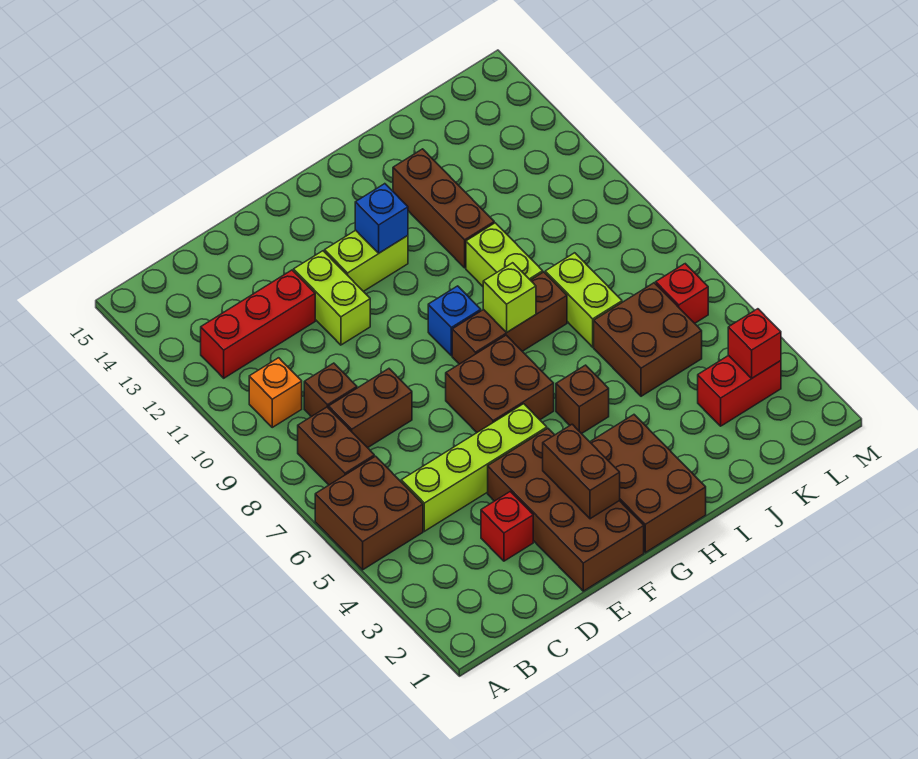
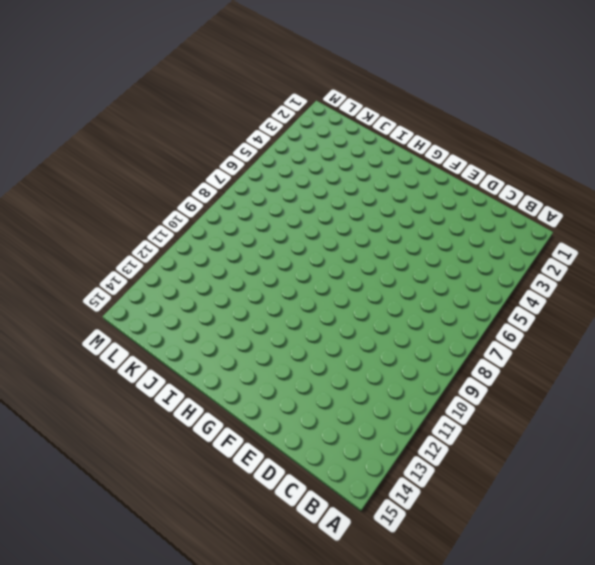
none -> brown brick A5:B6 level 1
none -> brown brick B7:B8 level 1
none -> orange brick B10 level 1

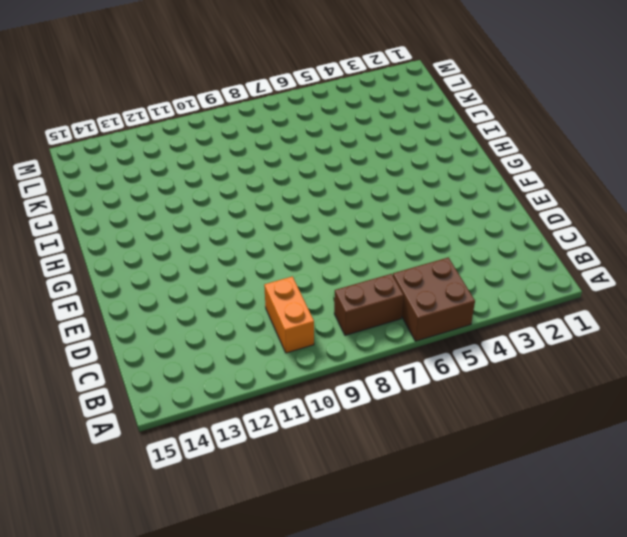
orange brick B10:C10 level 1 -> orange brick B10 level 1
none -> red brick B12:D12 level 1
none -> lime brick C5:F5 level 1
none -> brown brick C8:D8 level 1

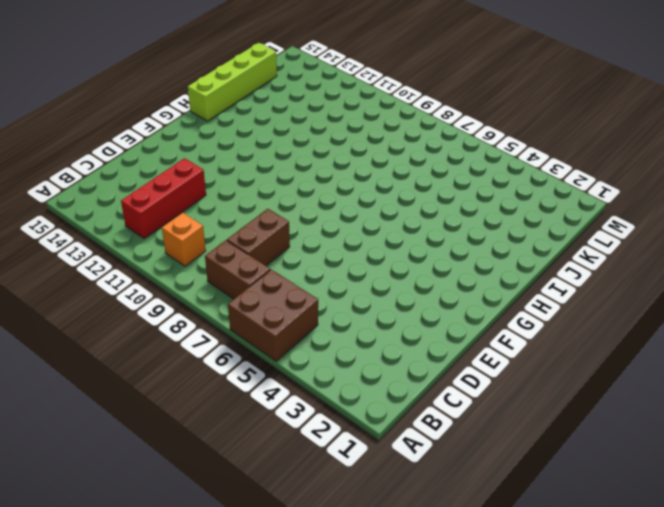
lime brick H15:K15 level 1 -> lime brick C5:F5 level 1
none -> brown brick C9 level 1
none -> red brick D3 level 1
none -> brown brick E1:F4 level 1

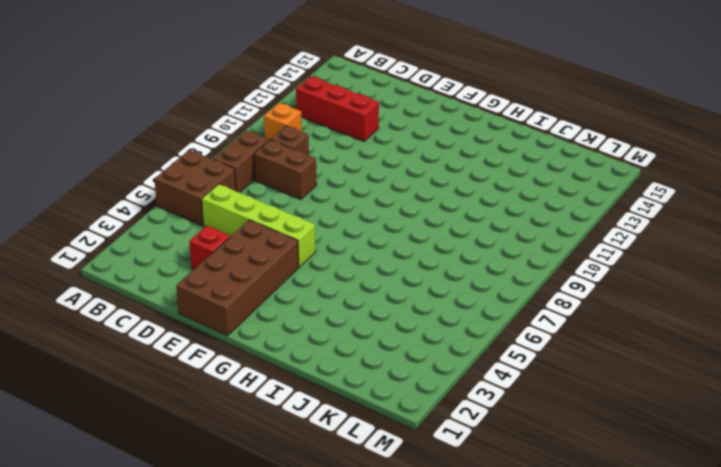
none -> lime brick E11:E12 level 1
none -> brown brick F6:G7 level 1
none -> lime brick F12:G12 level 1

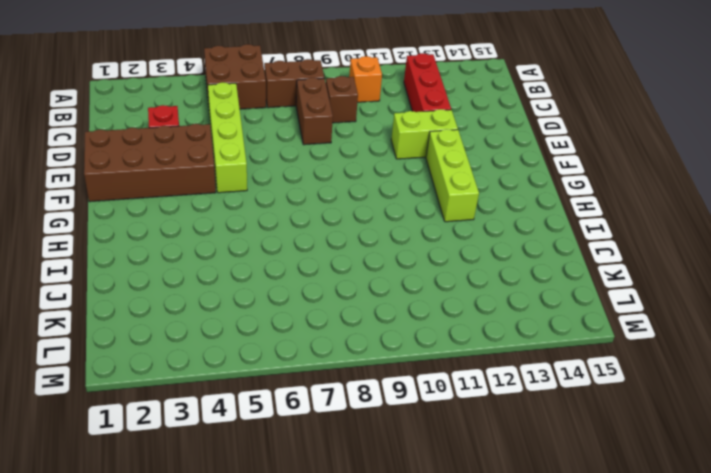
lime brick F12:H12 level 1 -> lime brick F12:G12 level 1
none -> brown brick F6:G7 level 1
none -> brown brick G1:H3 level 1
none -> brown brick G8:I8 level 1

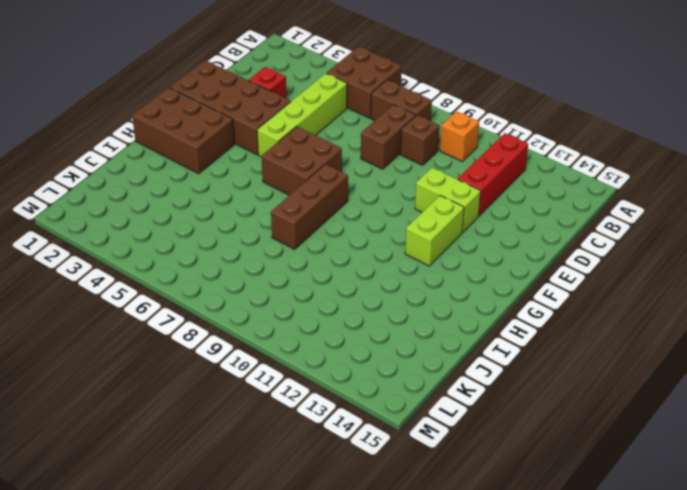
none -> blue brick G9 level 1
none -> brown brick H5 level 1
none -> lime brick I9:I10 level 1

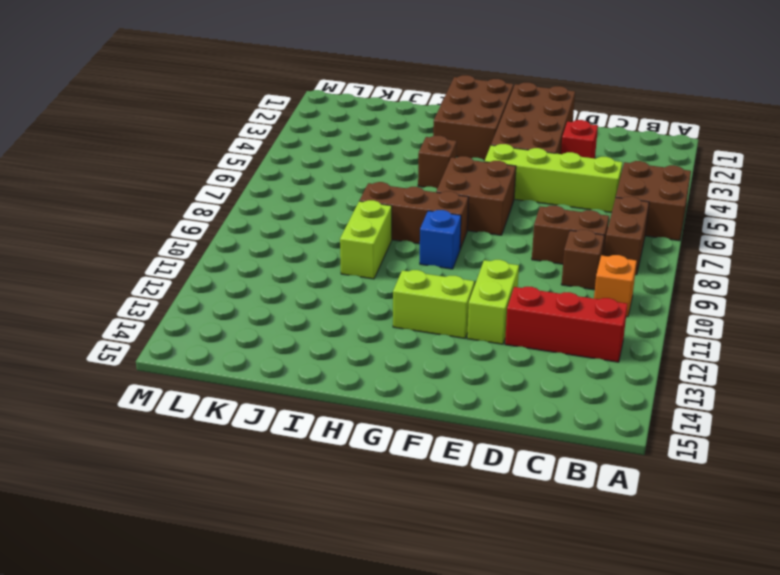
none -> brown brick I11:I13 level 1
none -> brown brick J5:K6 level 1
none -> lime brick J7:J8 level 1

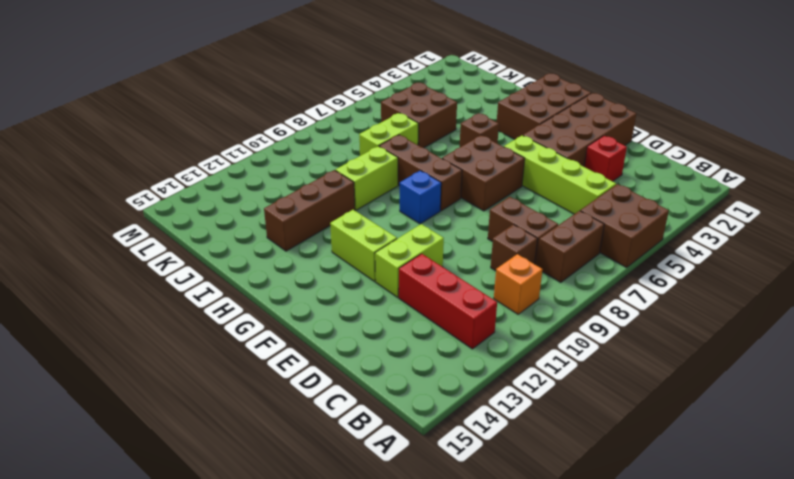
none -> red brick K3:L3 level 1
none -> red brick L6 level 1
none -> brown brick F2:F3 level 2

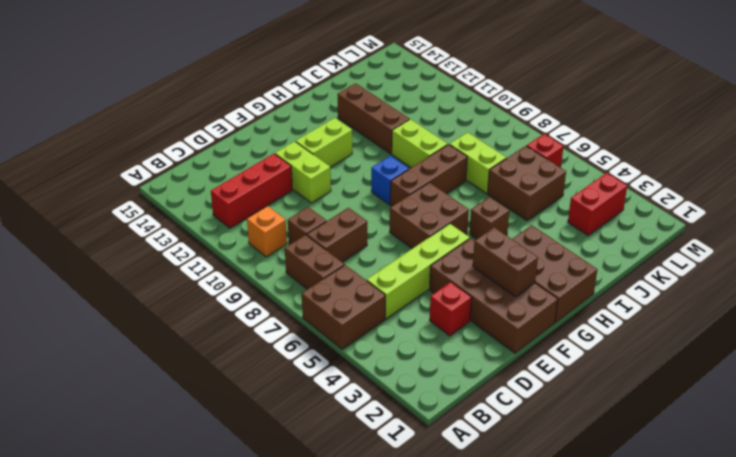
none -> blue brick G12 level 2
none -> lime brick H8 level 2
none -> red brick L3 level 2

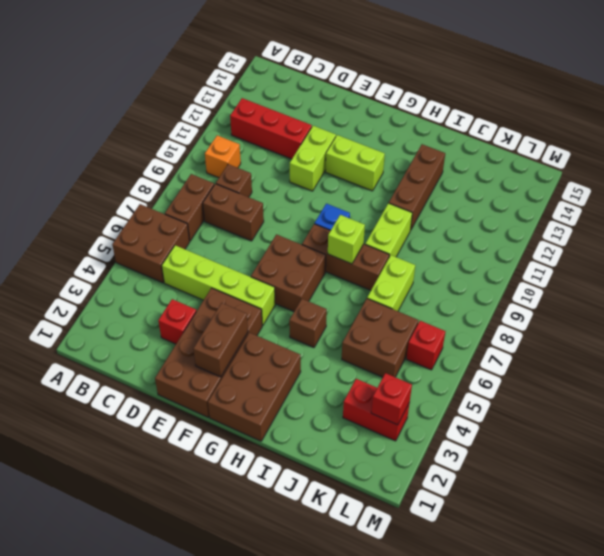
none -> blue brick G12 level 2

